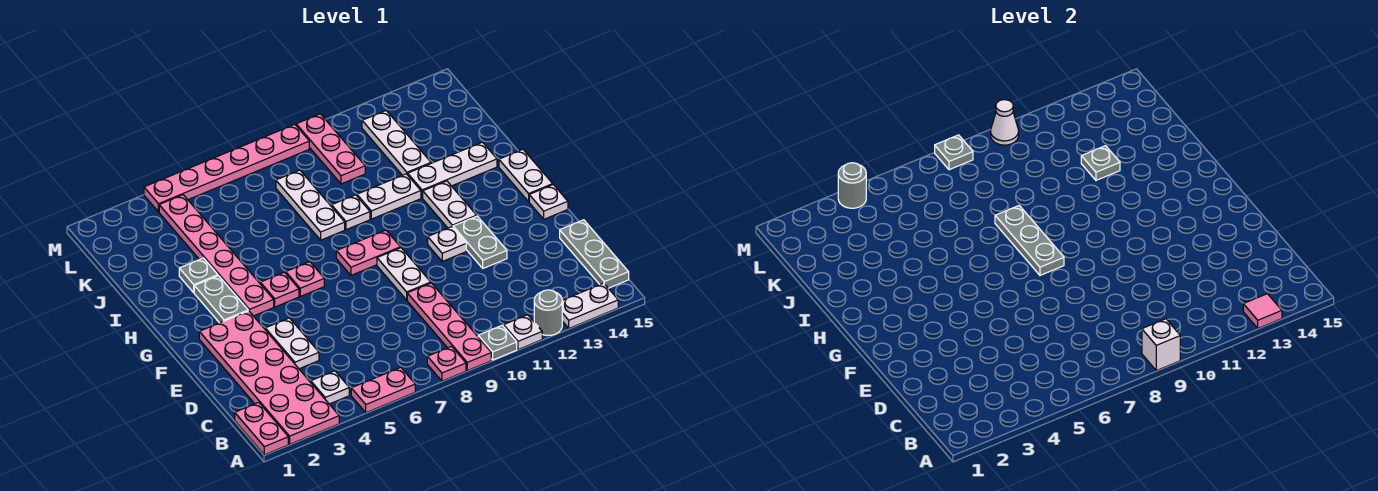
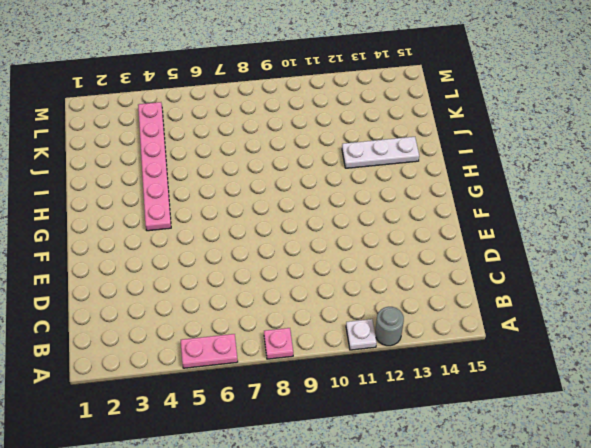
none -> pink plate A1:B1 level 1
none -> pink plate A2:F3 level 1
none -> pink plate A9:D9 level 1
none -> grey plate A10 level 1

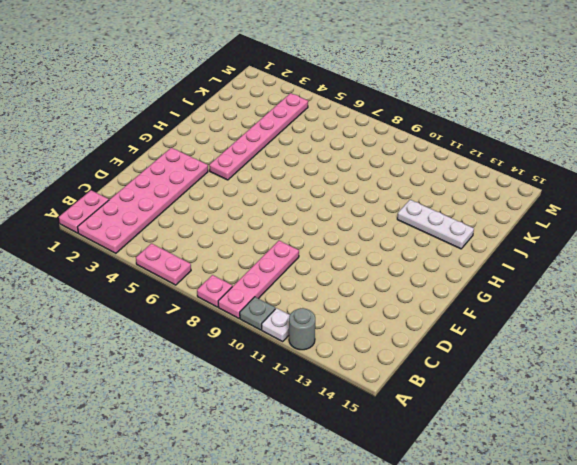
none -> white plate A13:A14 level 1
none -> white plate B4 level 1
none -> grey plate B15:D15 level 1
none -> white plate D4:E4 level 1

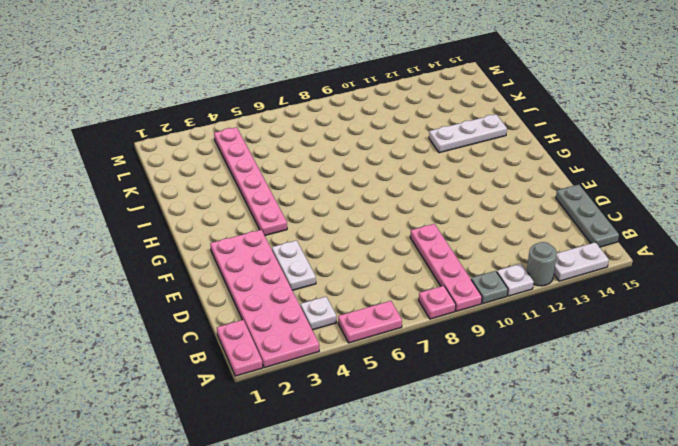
none -> white plate E9:F9 level 1
none -> grey plate E12:F12 level 1
none -> white plate F11 level 1
none -> white plate F15 level 1

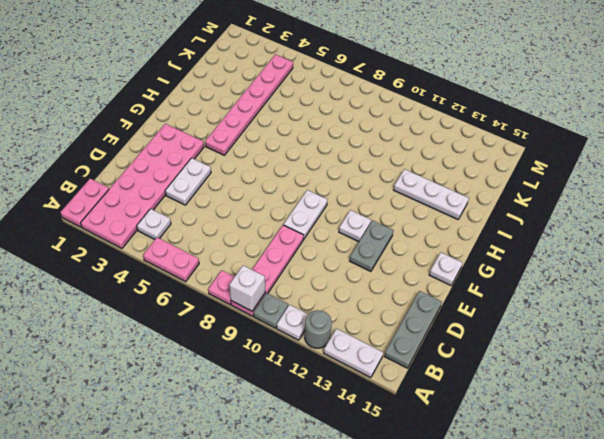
none -> grey plate G3:H3 level 1
none -> pink plate G5 level 1
none -> pink plate G6 level 1
none -> pink plate G8:G9 level 1

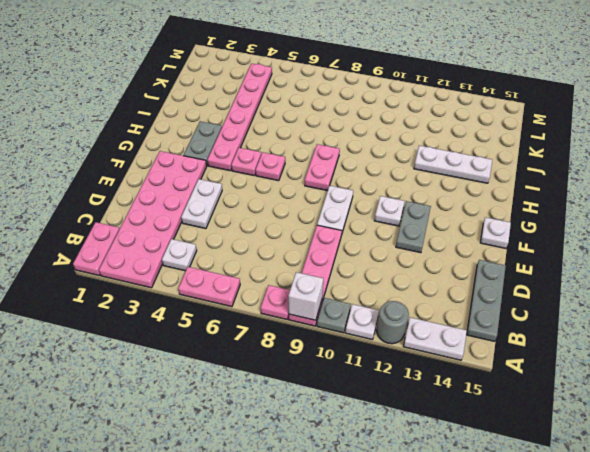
pink plate G8:H8 level 1 -> pink plate G8:G9 level 1
none -> white plate G12:H12 level 1
none -> white plate G15:H15 level 1
none -> grey plate I3 level 1
none -> white plate I8:K8 level 1

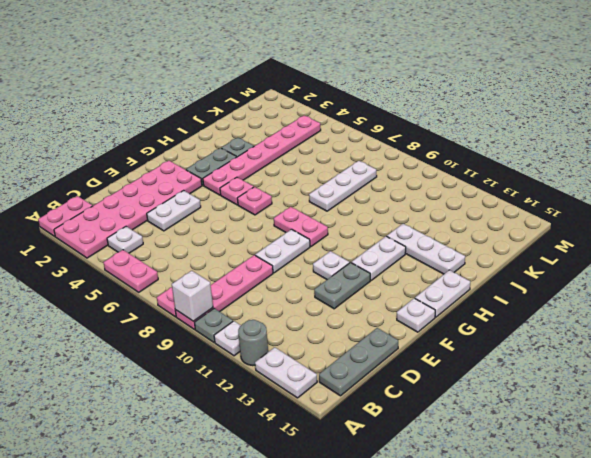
none -> white plate I9 level 1
none -> white plate I10:I11 level 1
none -> white plate J12:L12 level 1
none -> pink plate K10:M10 level 1

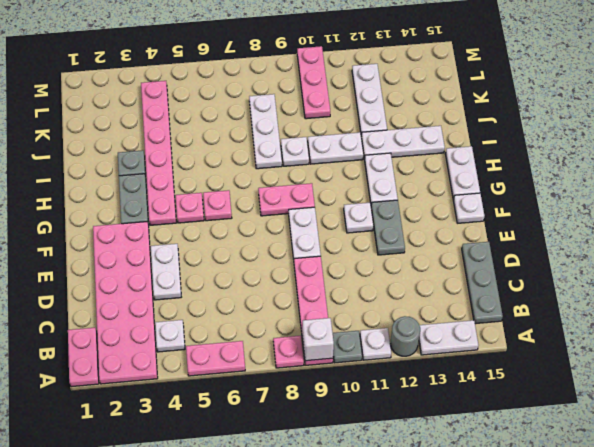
none -> pink plate M4:M9 level 1
none -> pink tile A13 level 2
none -> grey plate G8:I8 level 2
none -> grey plate J12 level 2

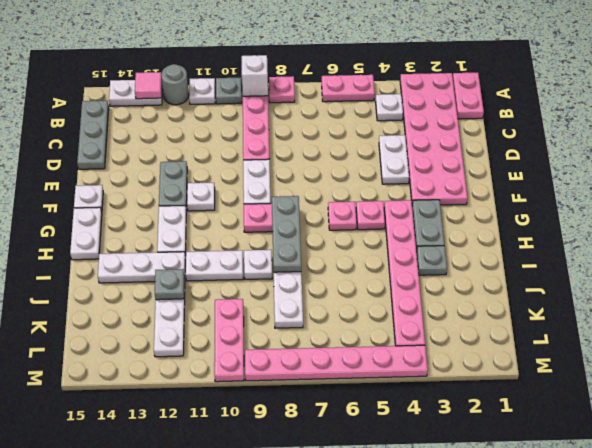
none -> grey round brick M4 level 2
none -> grey plate M8 level 2
none -> white cone M10 level 2

